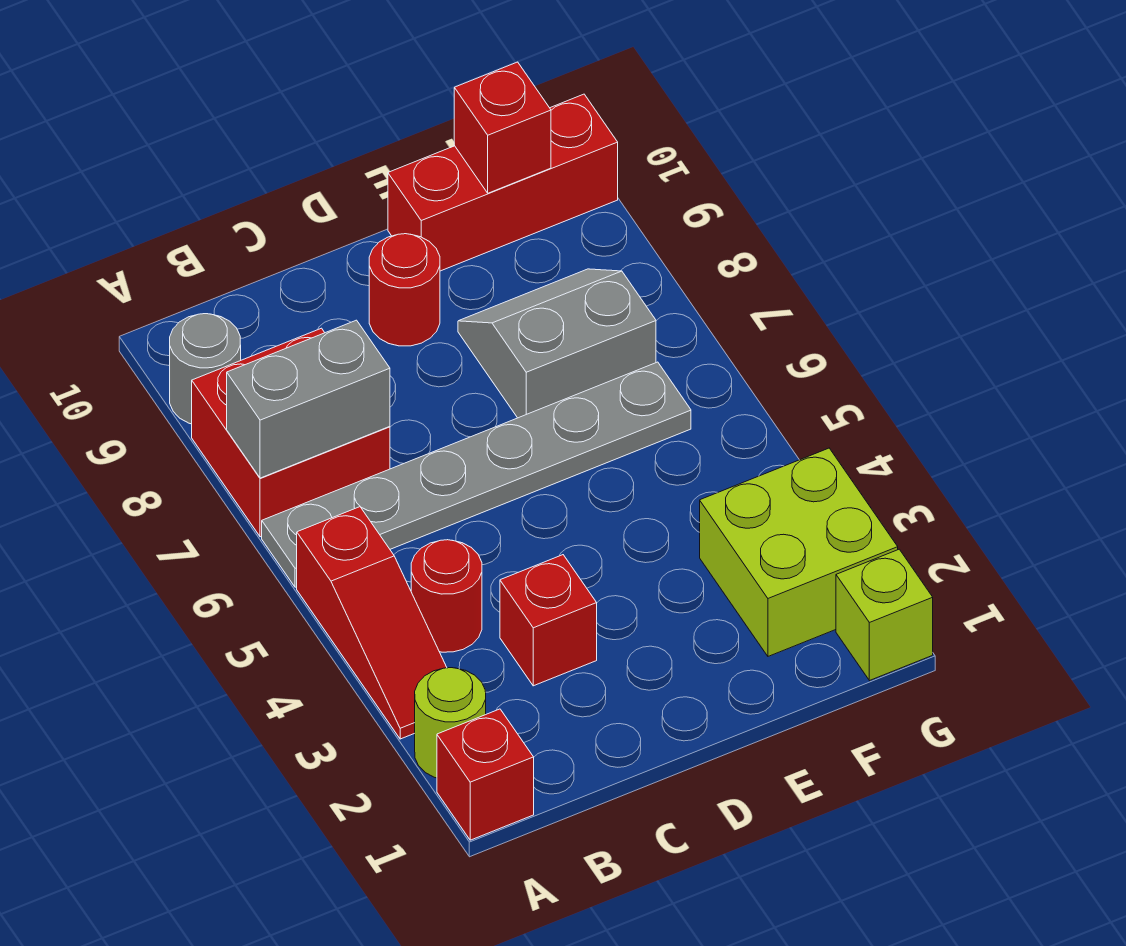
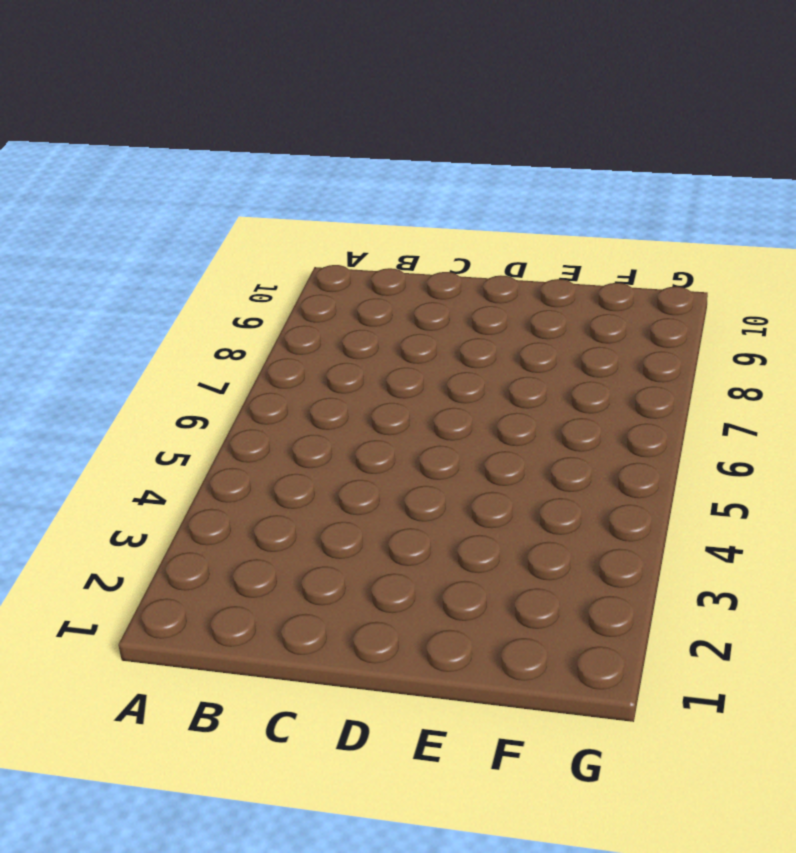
none -> red brick A1 level 1
none -> lime round brick A2 level 1
none -> red slope A3:A5 level 1 top 5

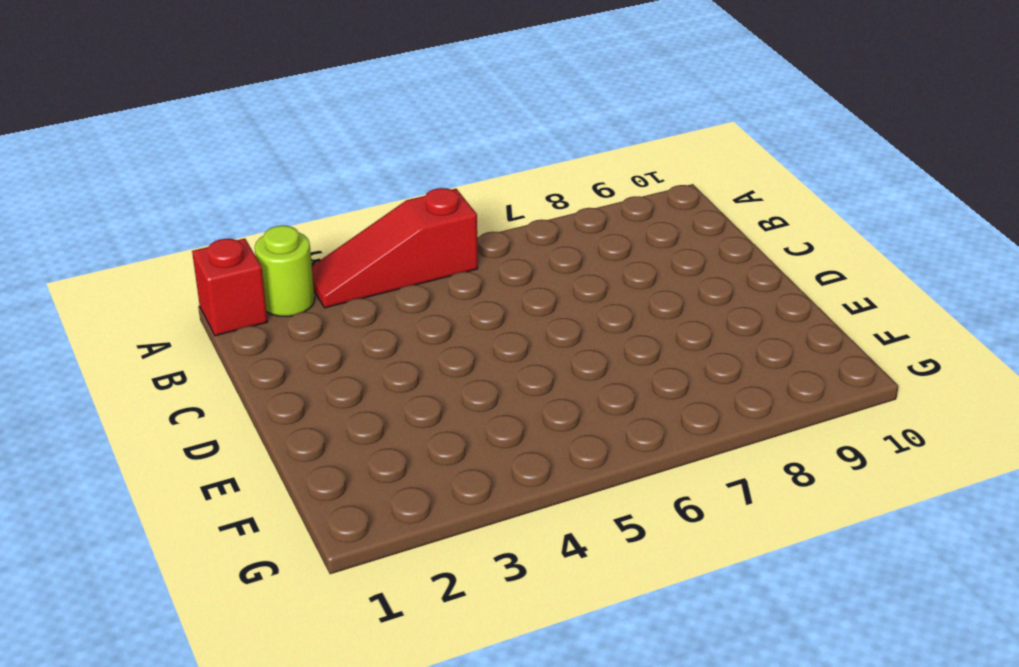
none -> grey plate A6:F6 level 1
none -> red brick A7:B8 level 1
none -> grey round brick A9 level 1

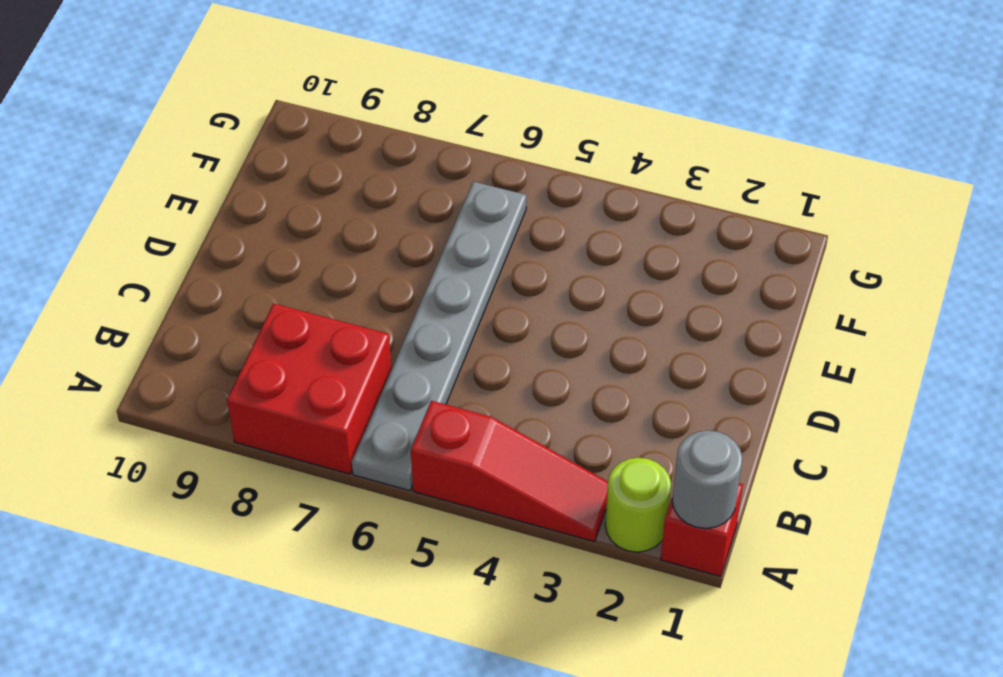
grey round brick A1 level 2 -> grey round brick A9 level 1
none -> red round brick B4 level 1
none -> red brick C3 level 1
none -> red round brick D9 level 1

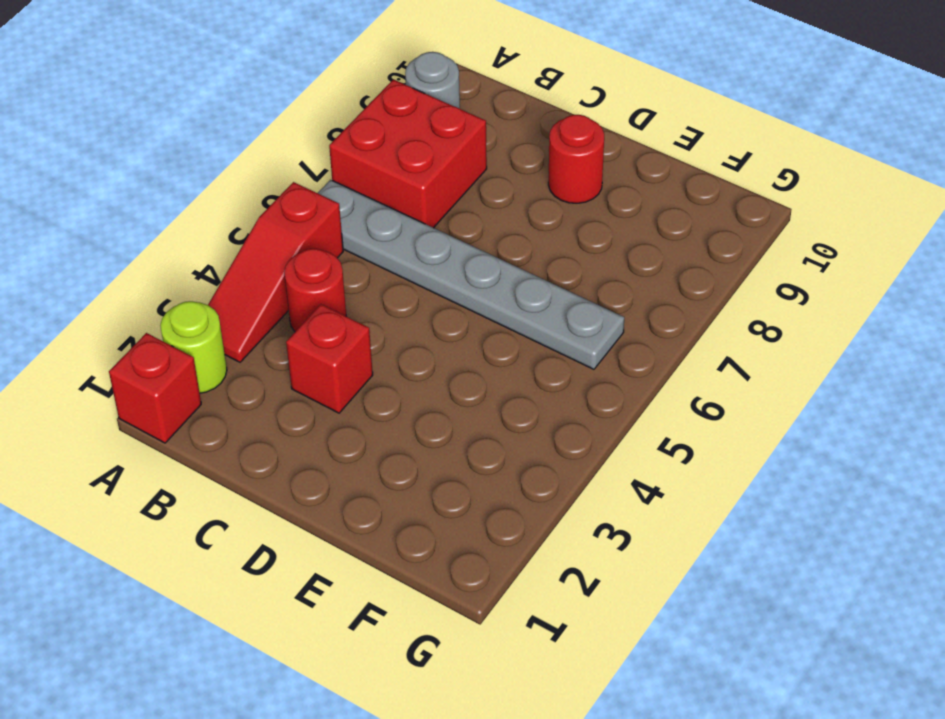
none -> grey slope E7:F8 level 1 top 7
none -> red brick E10:G10 level 1
none -> lime brick F2:G3 level 1

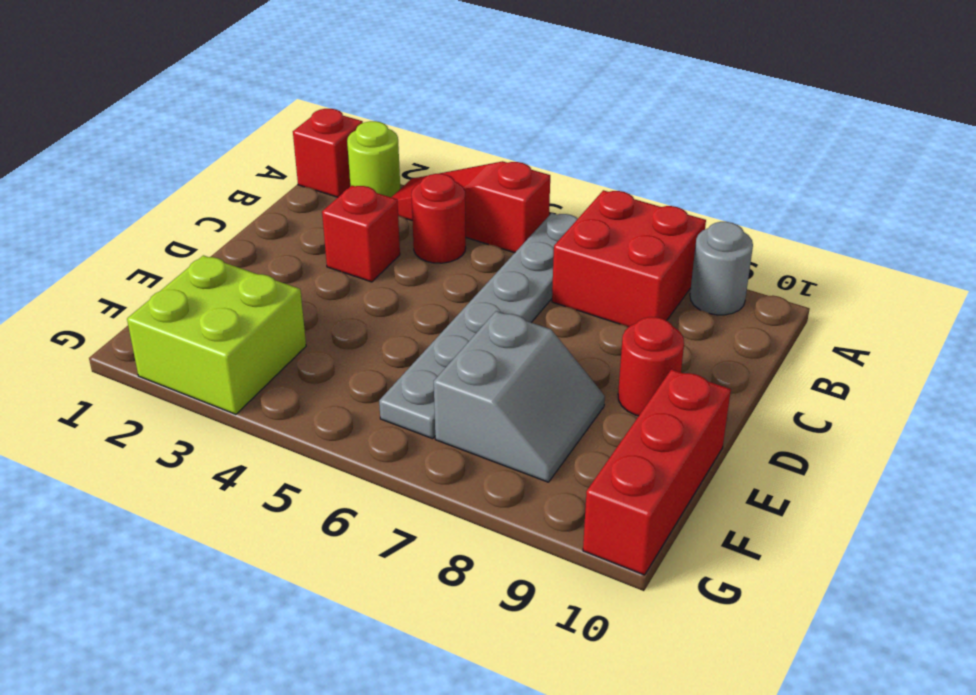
none -> lime brick G1 level 1
none -> grey brick A7:B7 level 2
none -> red brick F10 level 2

